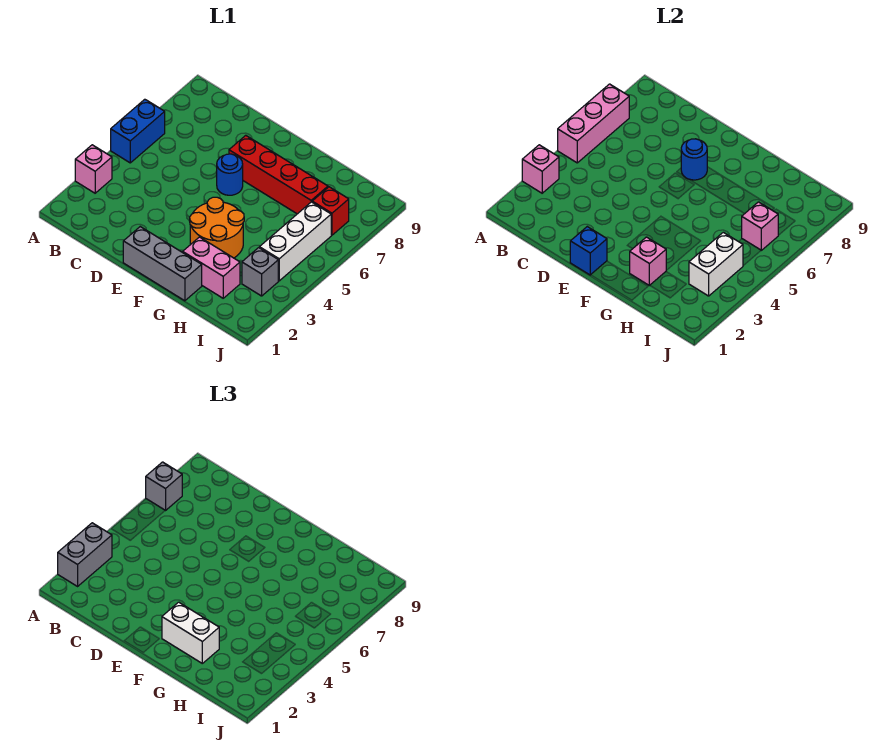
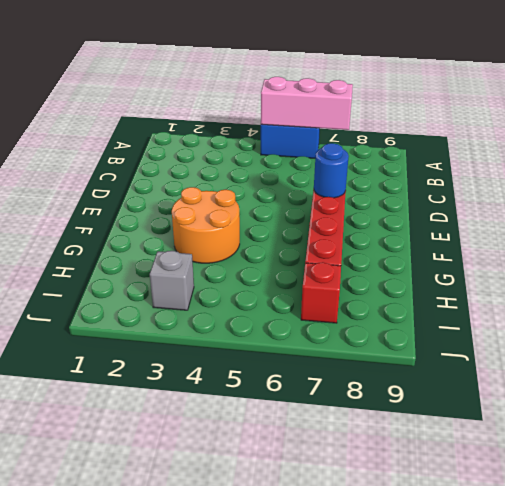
none -> pink brick A3 level 1
none -> grey brick E1:G1 level 1
none -> blue round brick E6 level 1

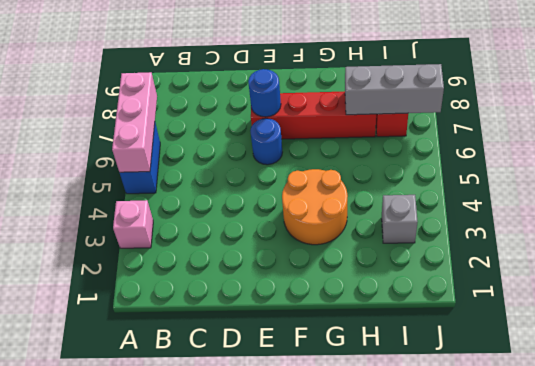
grey brick H7:J7 level 2 -> grey brick E1:G1 level 1
none -> pink brick G2:H2 level 1
none -> white brick I4:I6 level 1
none -> pink brick A3 level 2

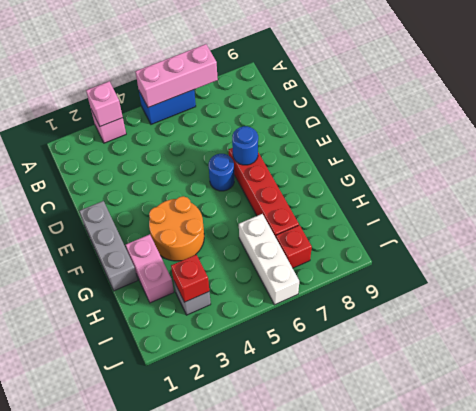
white brick H6:J6 level 1 -> white brick I4:I6 level 1
red brick I3 level 2 -> white brick I3:I4 level 2
none -> blue brick E1 level 2
none -> pink brick G2 level 2
none -> pink brick I6 level 2

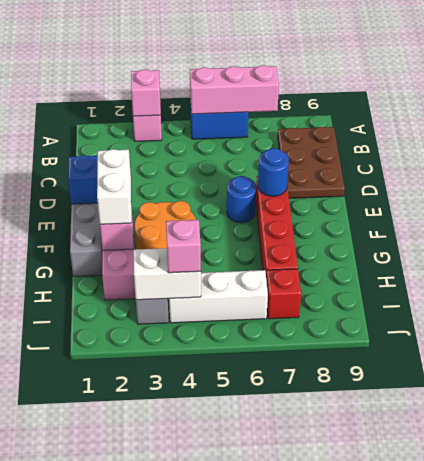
brown plate B8:D9 level 1 -> none
pink brick I4 level 3 -> pink brick I6 level 2
none -> grey brick A2:A3 level 3
none -> grey brick A7 level 3

